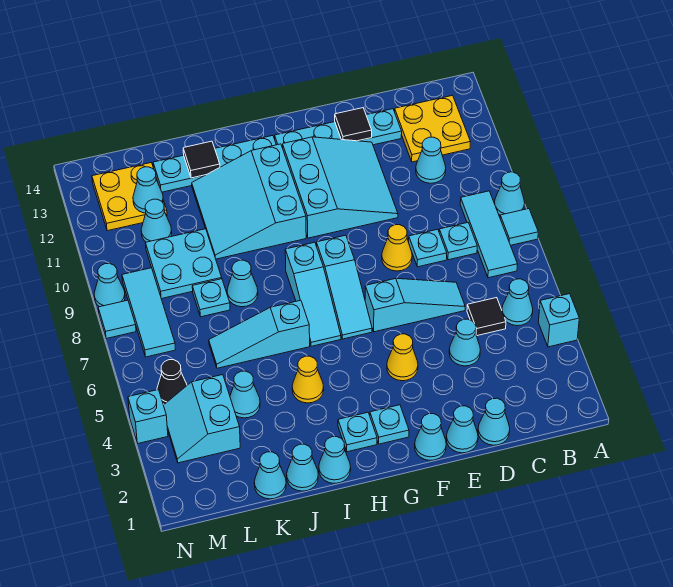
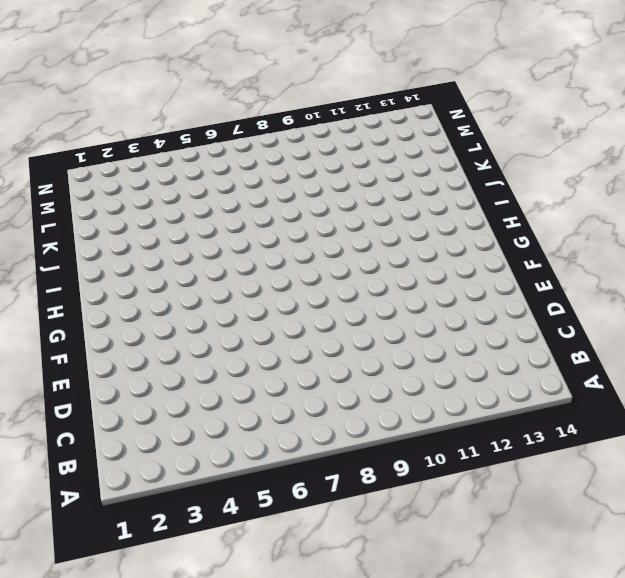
none -> cyan brick A4 level 1
none -> cyan tile A8 level 1
none -> cyan cone A9 level 1
none -> cyan cone B5 level 1

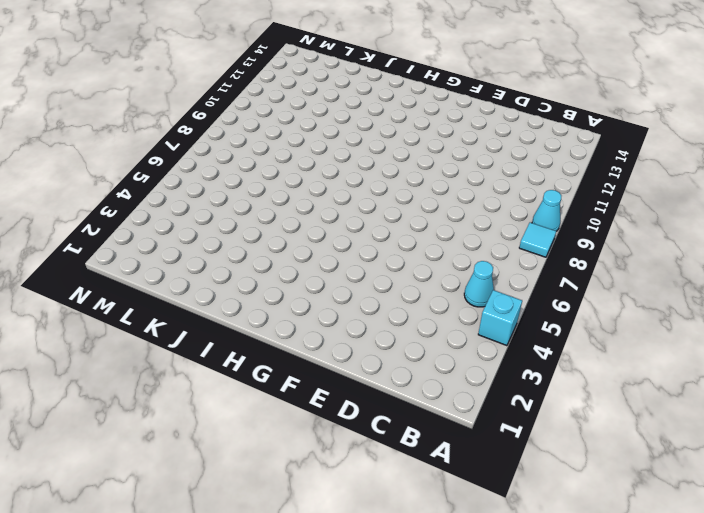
none -> cyan tile B7:B9 level 1
none -> yellow plate B12:C13 level 1
none -> black tile C5 level 1
none -> cyan plate C8 level 1

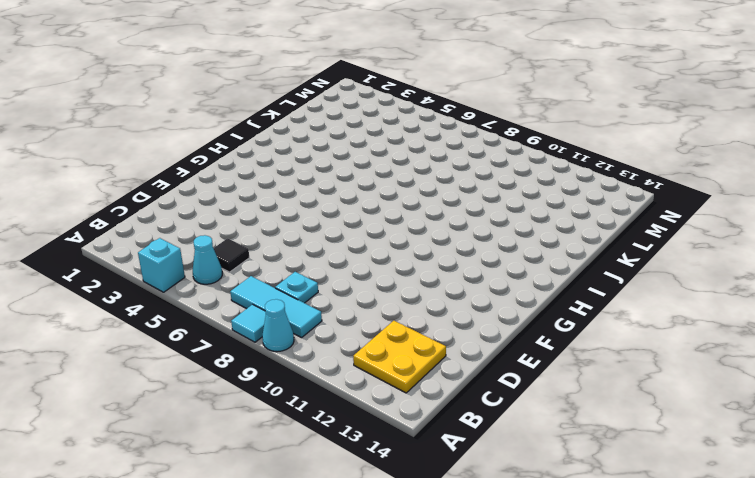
none -> cyan cone C11 level 1
none -> cyan cone D1 level 1
none -> cyan cone D4 level 1
none -> cyan slope D6:F6 level 1 top F

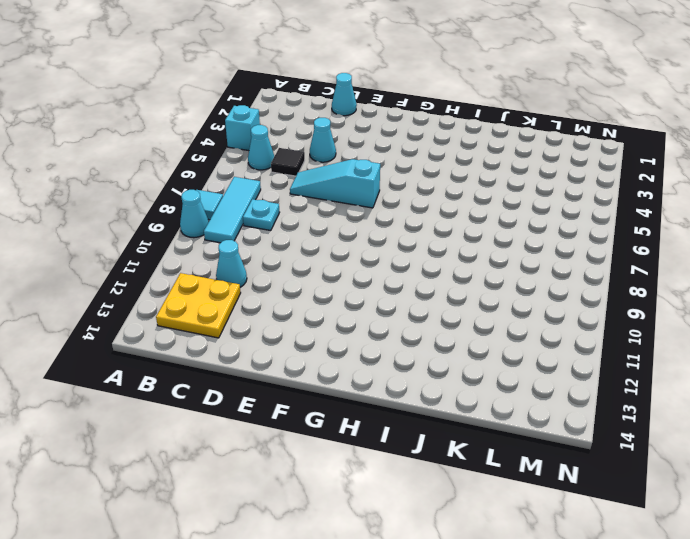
none -> cyan plate D8 level 1
none -> cyan plate D13:G13 level 1
none -> cyan cone E1 level 1
none -> yellow cone E8 level 1

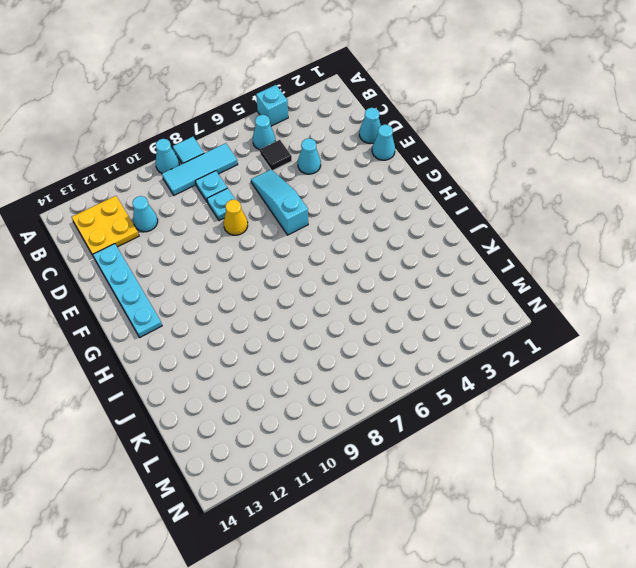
none -> cyan slope E10:G12 level 1 top G
none -> cyan cone F1 level 1
none -> yellow cone F4 level 1
none -> cyan plate G2 level 1

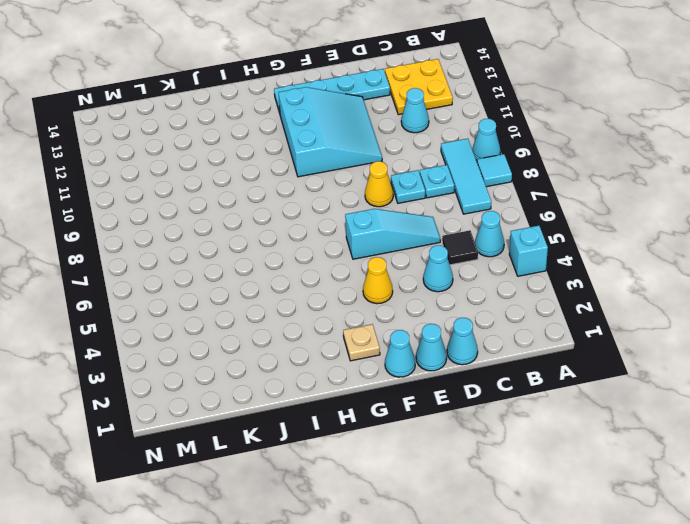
tan plate G2 level 1 -> cyan plate G2 level 1
none -> cyan slope G6:G8 level 1 top 8
none -> cyan plate H2 level 1
none -> cyan slope H6:H8 level 1 top 8
none -> cyan slope H10:J12 level 1 top H

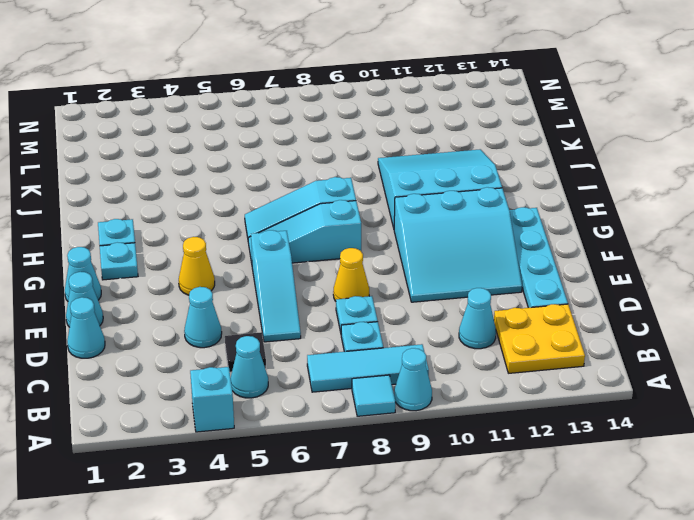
none -> cyan plate H13:K13 level 1
none -> cyan cone I1 level 1
none -> yellow cone I4 level 1
none -> cyan slope I6:K6 level 1 top I

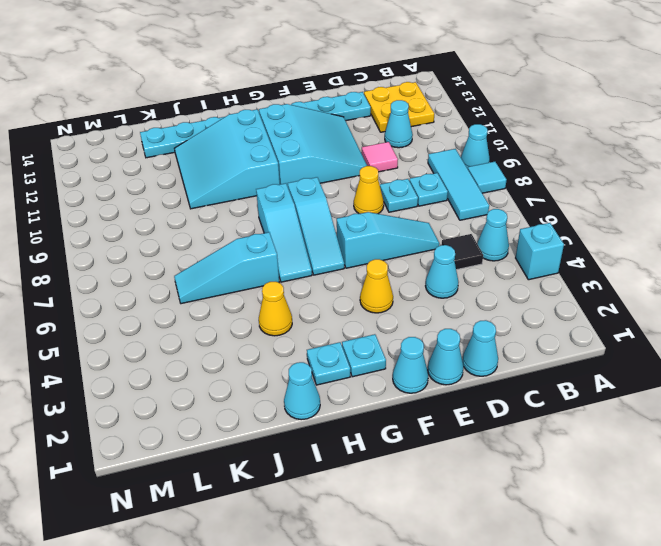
pink tile D10 level 1 -> none
none -> cyan cone J1 level 1
none -> cyan cone J8 level 1
none -> cyan cone K1 level 1
none -> cyan cone K4 level 1

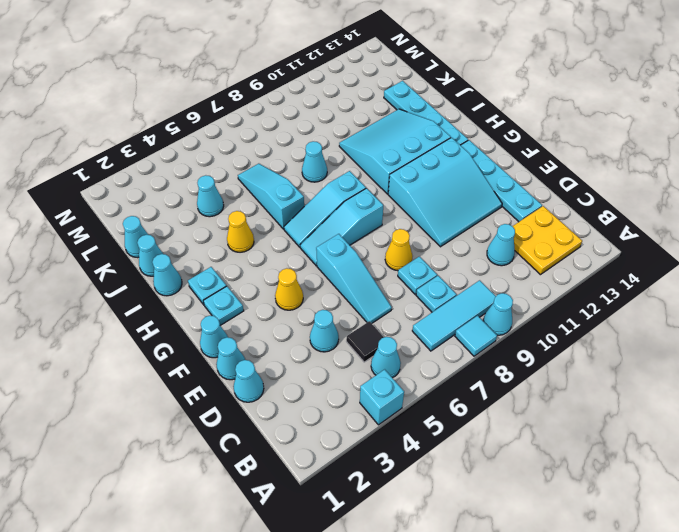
none -> cyan plate K8 level 1
none -> cyan plate K9:L10 level 1
none -> cyan slope L3:M4 level 1 top L
none -> cyan cone L11 level 1

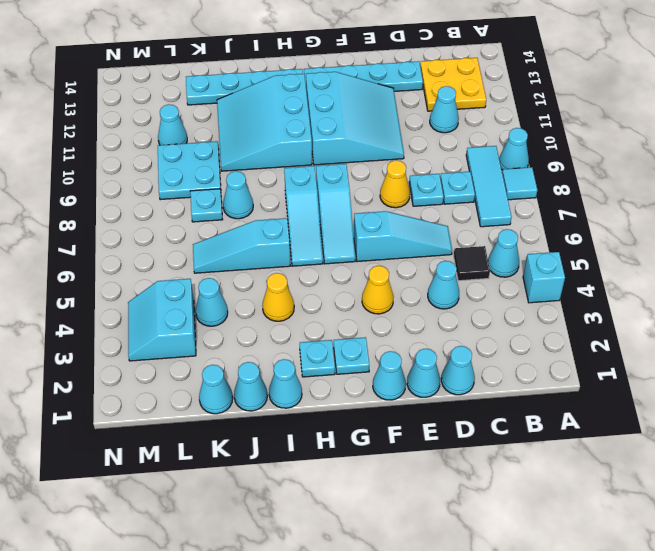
none -> yellow plate L12:M13 level 1
none -> black cone M5 level 1
none -> cyan tile M7:M9 level 1
none -> cyan brick N4 level 1

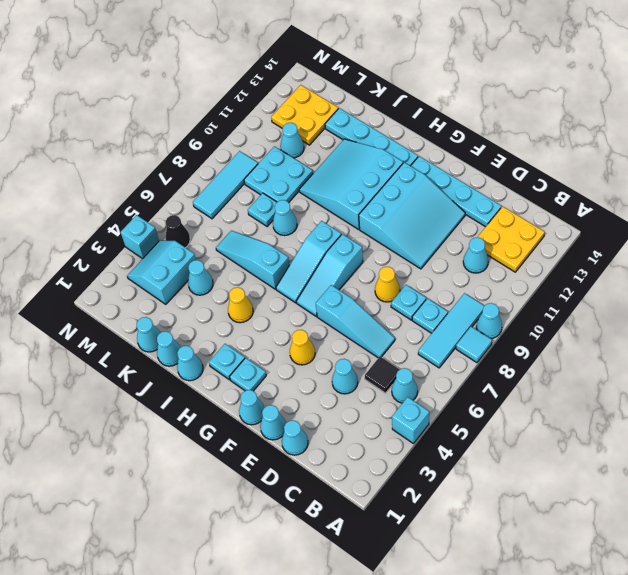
none -> cyan tile N8 level 1
none -> cyan cone N9 level 1
none -> black tile E13 level 2
none -> black tile J13 level 2

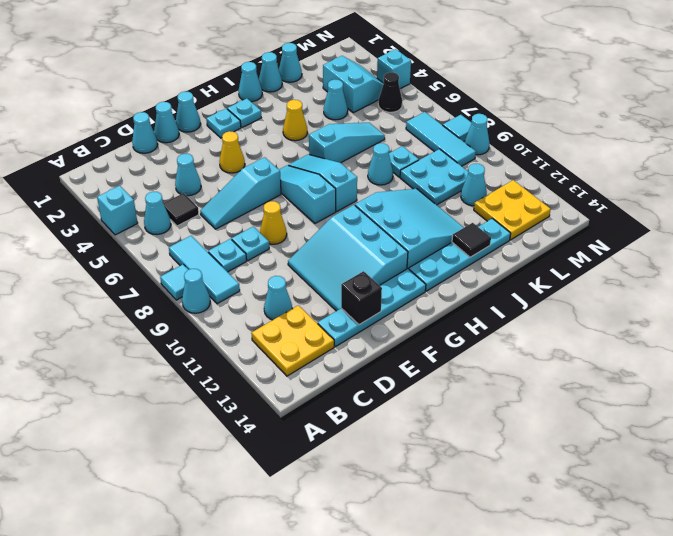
black brick E13 level 2 -> black tile E13 level 2
none -> cyan cone L12 level 2

